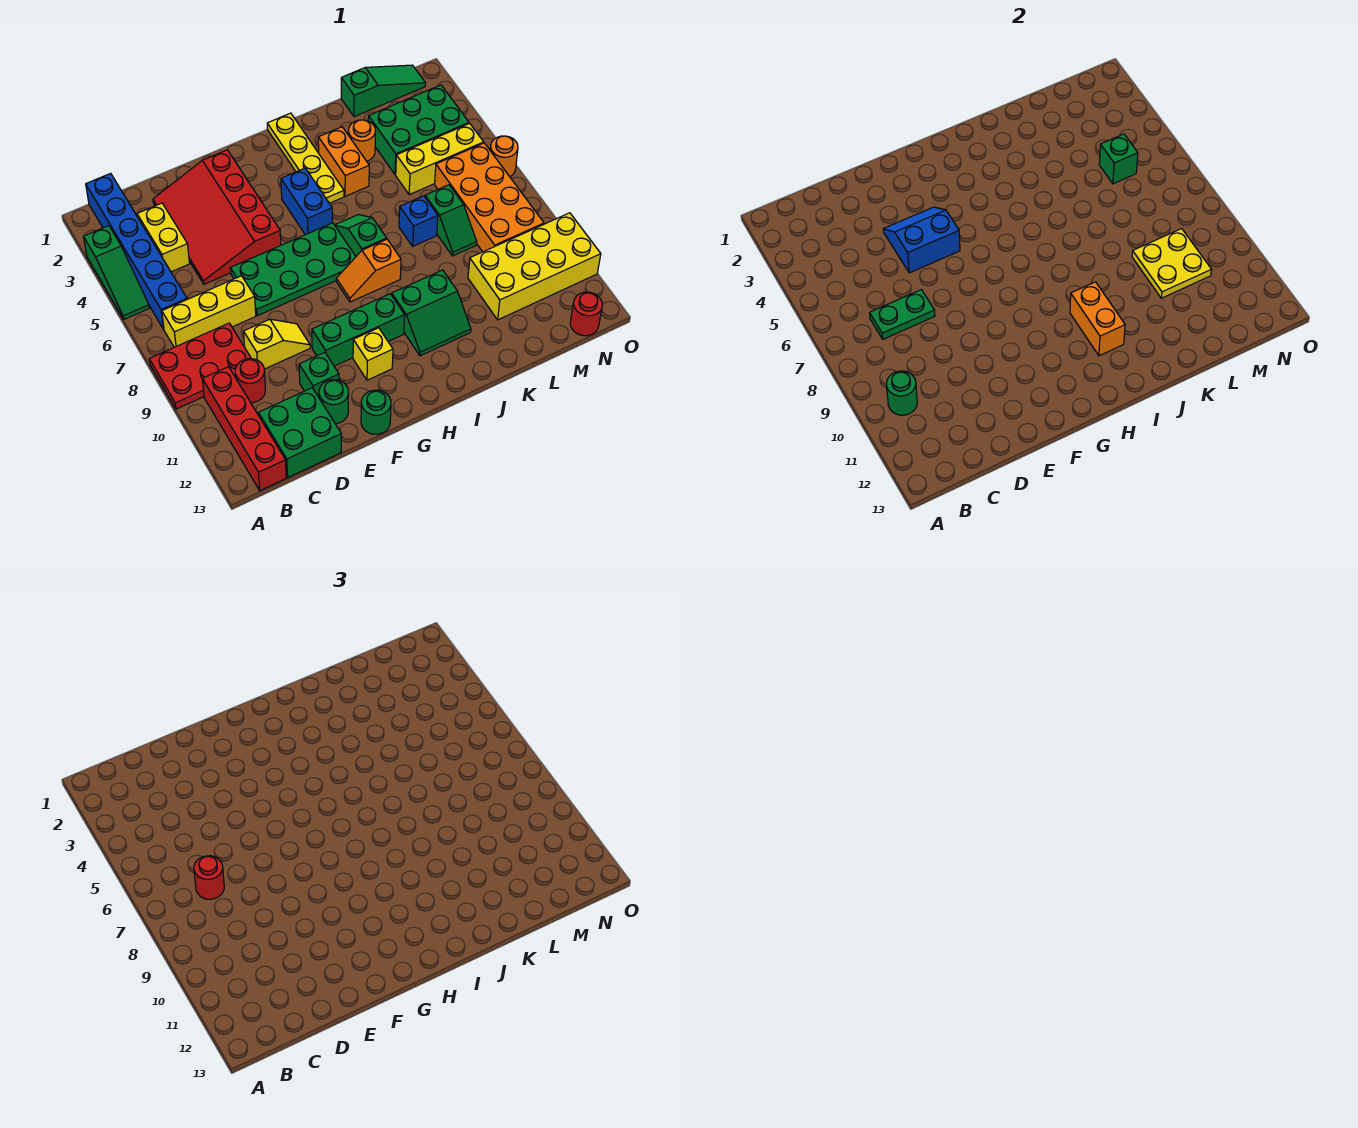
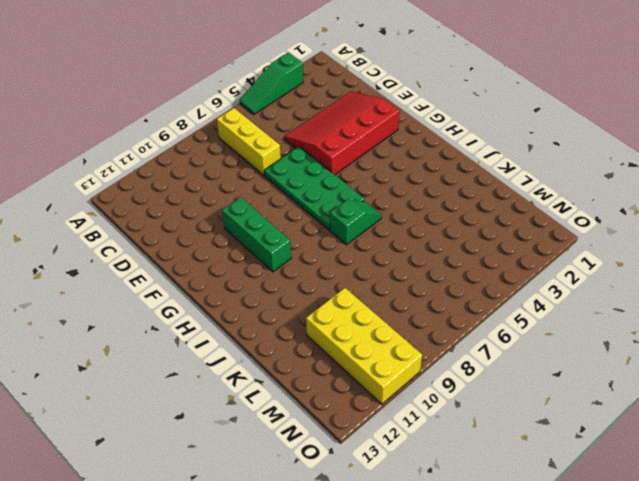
none -> red plate A8:C9 level 1
none -> blue brick B1:B6 level 1
none -> red brick B10:B13 level 1
none -> yellow brick C3:C4 level 1

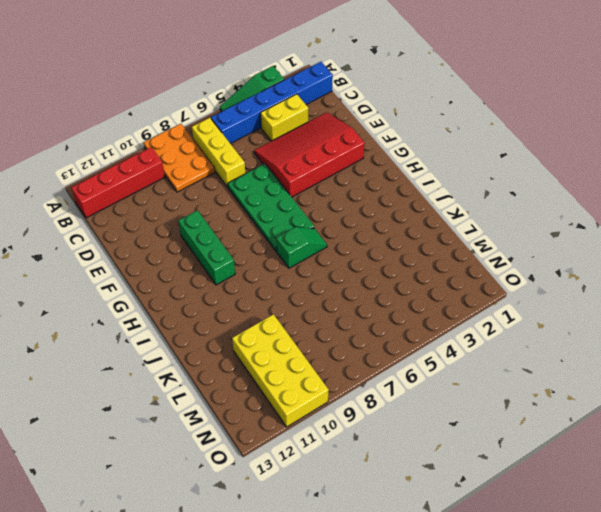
orange plate A8:C9 level 1 -> red plate A8:C9 level 1
none -> red round brick C10 level 1
none -> green brick C12:D13 level 1
none -> yellow slope D9:E9 level 1 top D
none -> green brick E11 level 1

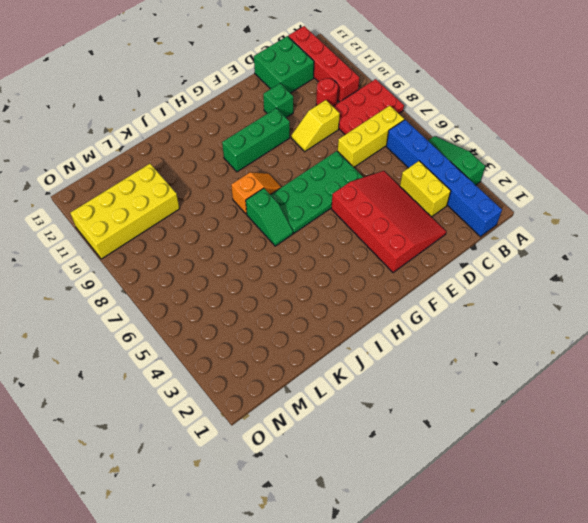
none -> green round brick E12 level 1
none -> green round brick F13 level 1
none -> yellow brick G11 level 1
none -> blue brick H4:H5 level 1

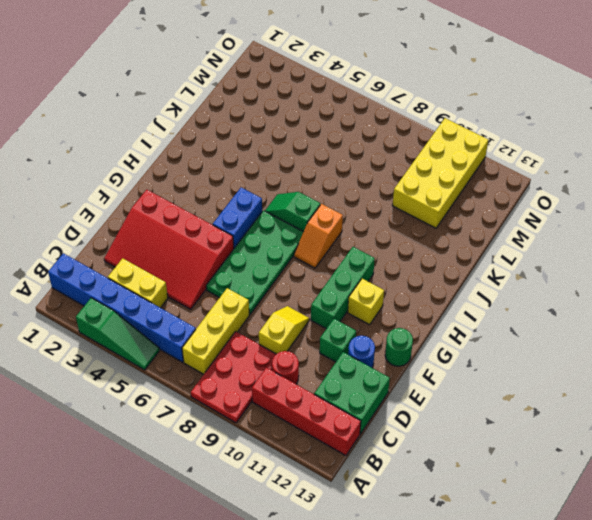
blue round brick E12 level 1 -> green round brick E12 level 1
blue brick G5:H5 level 1 -> blue brick H4:H5 level 1
none -> yellow plate I1:I4 level 1
none -> green slope I10:J11 level 1 top 10
none -> orange brick J3:J4 level 1
none -> orange round brick K3 level 1

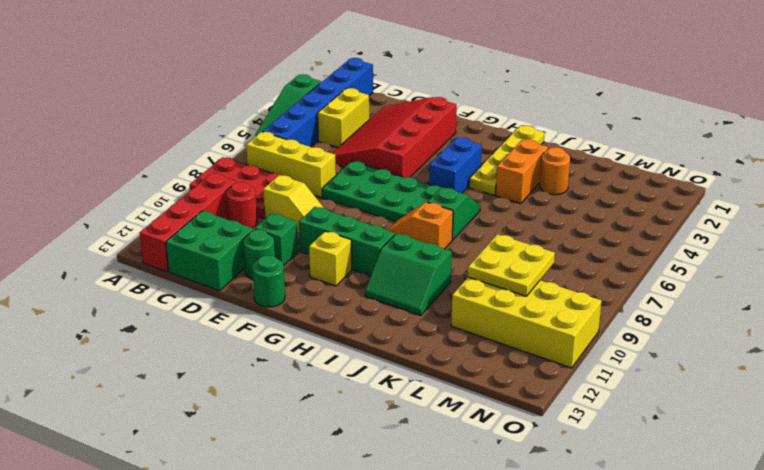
none -> blue brick K7 level 1
none -> green slope L1:N1 level 1 top L
none -> green brick L3:N4 level 1
none -> yellow brick L5:N5 level 1

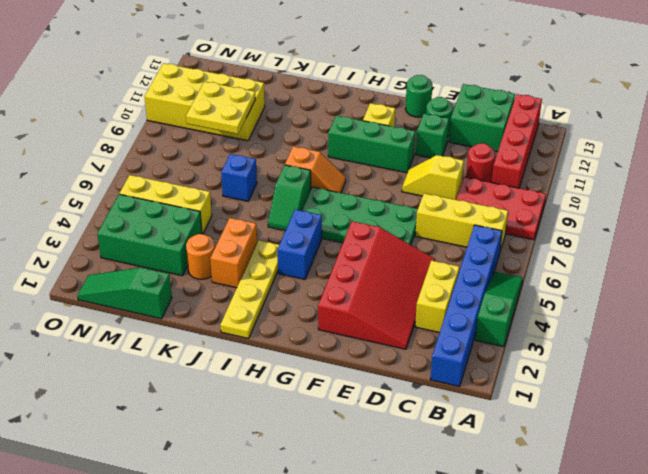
none -> green slope I10:J11 level 1 top 10
none -> green slope L7:L8 level 1 top 7
none -> orange brick M6:N9 level 1
none -> red round brick N13 level 1

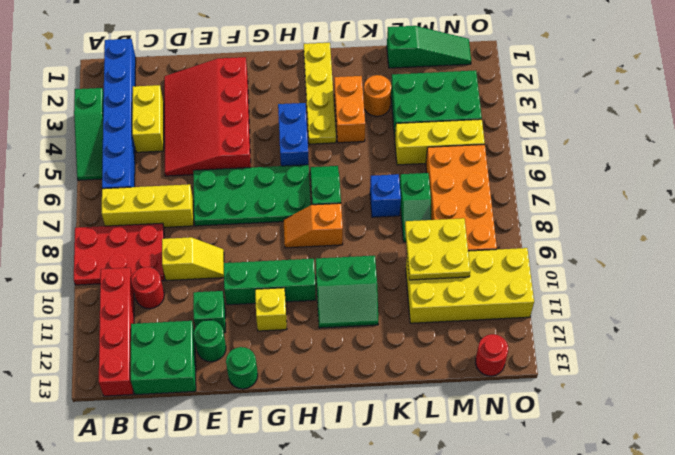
none -> orange round brick O6 level 1
none -> green round brick B10 level 2
none -> green plate C7:D7 level 2
none -> blue slope E4:F5 level 2 top 5

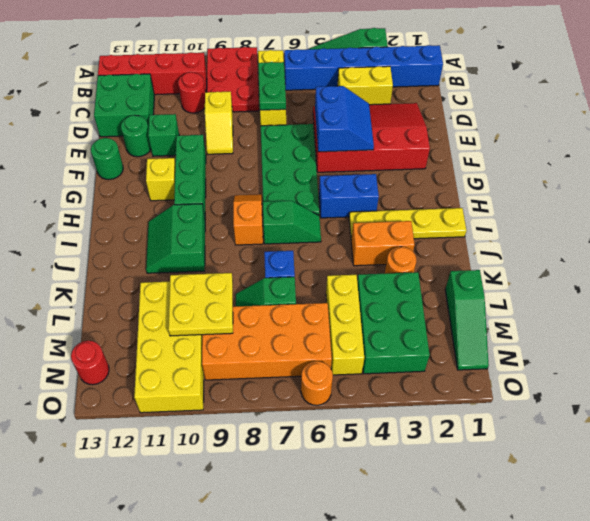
none -> green round brick B10 level 2
none -> orange brick I10:I11 level 2
none -> green brick M5 level 2
none -> red round brick C7 level 3

